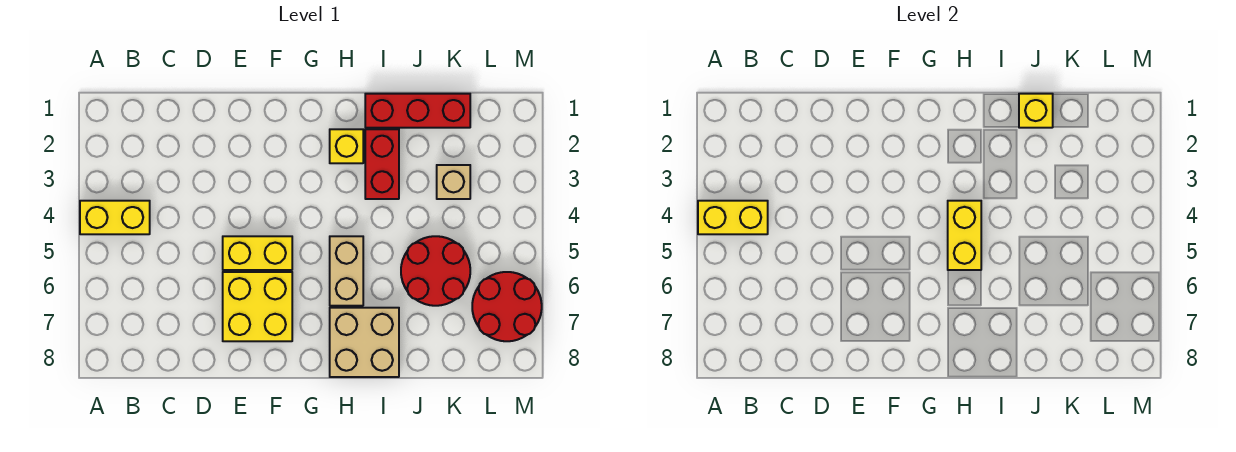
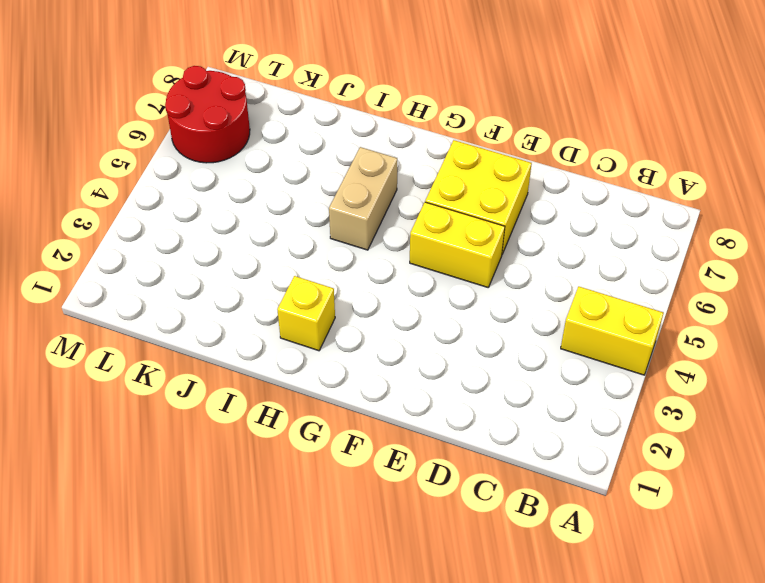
none -> tan brick H7:I8 level 1
none -> red brick I1:K1 level 1
none -> red brick I2:I3 level 1

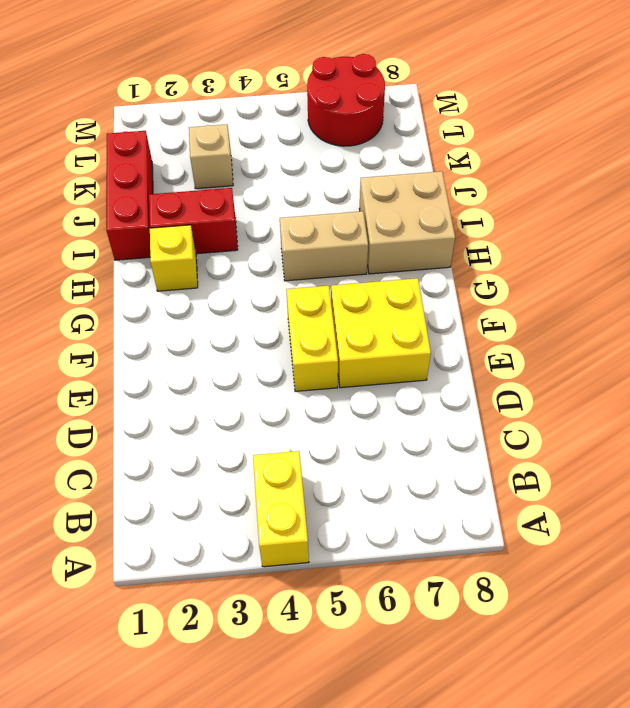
none -> red round brick J5:K6 level 1
none -> yellow brick A4:B4 level 2
none -> yellow brick H4:H5 level 2

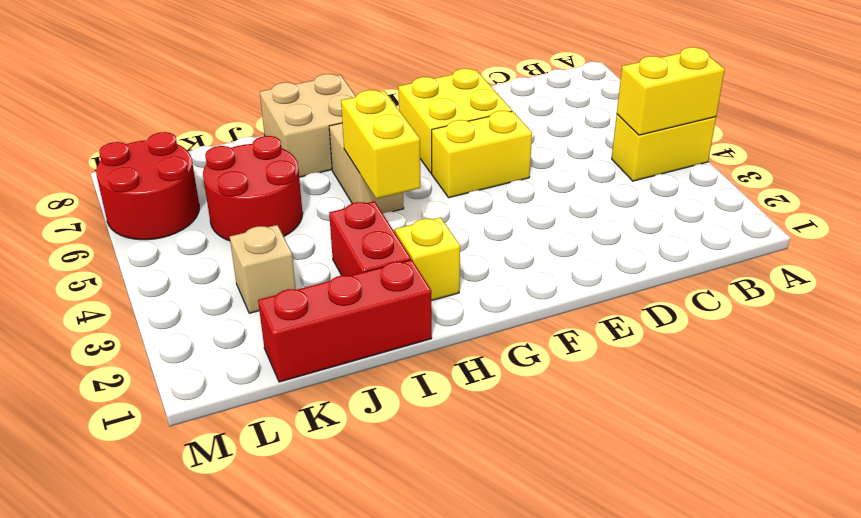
none -> yellow brick J1 level 2

